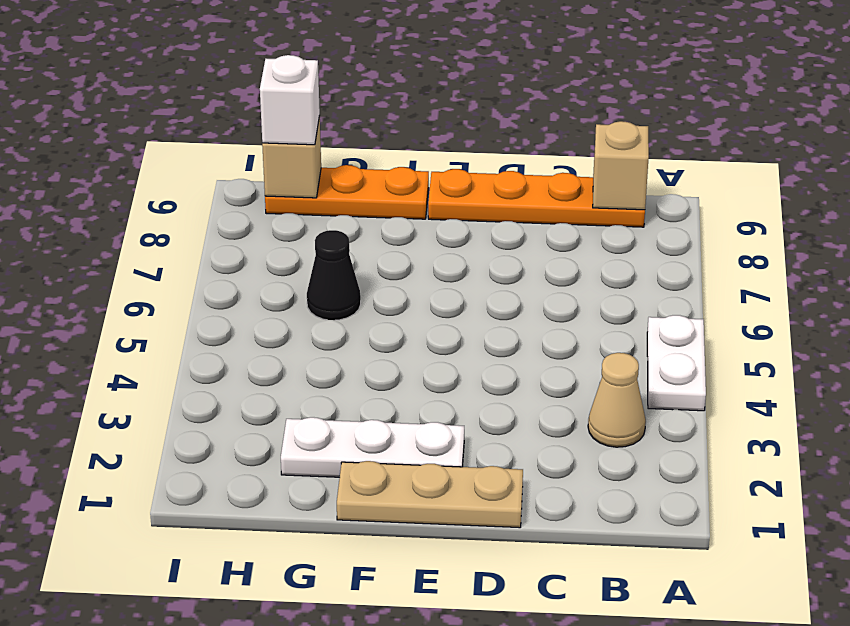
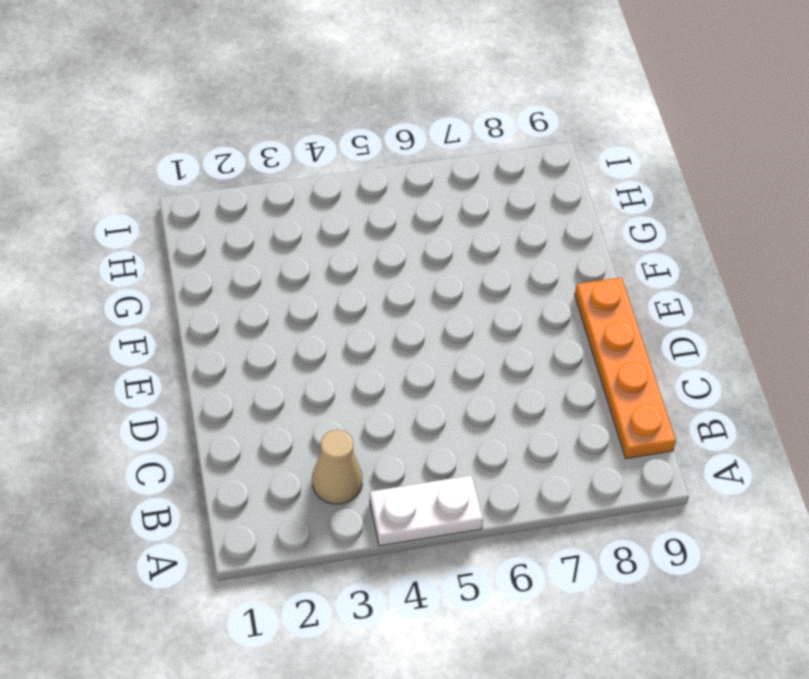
none -> tan plate D1:F1 level 1
none -> white plate E2:G2 level 1

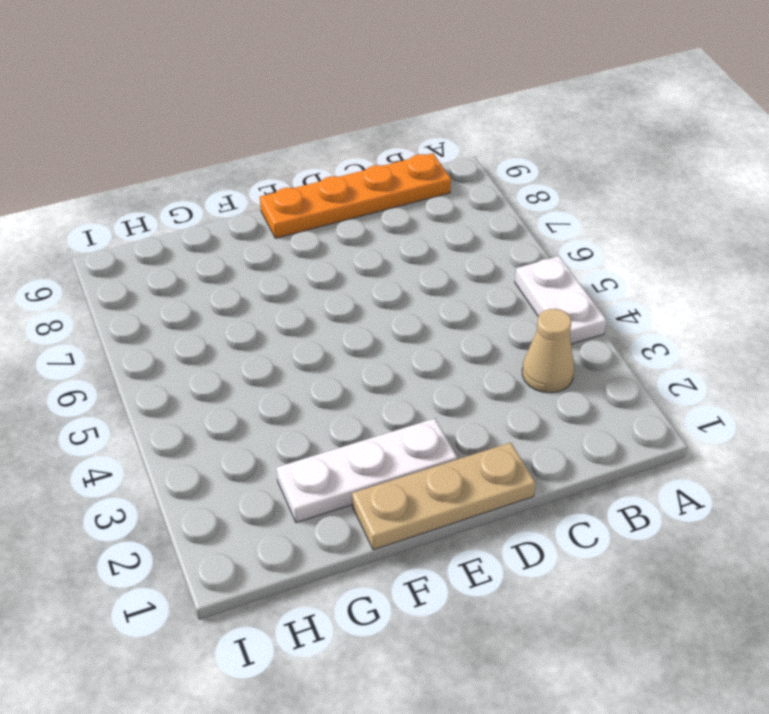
none -> orange plate F9:H9 level 1
none -> black cone G6 level 1

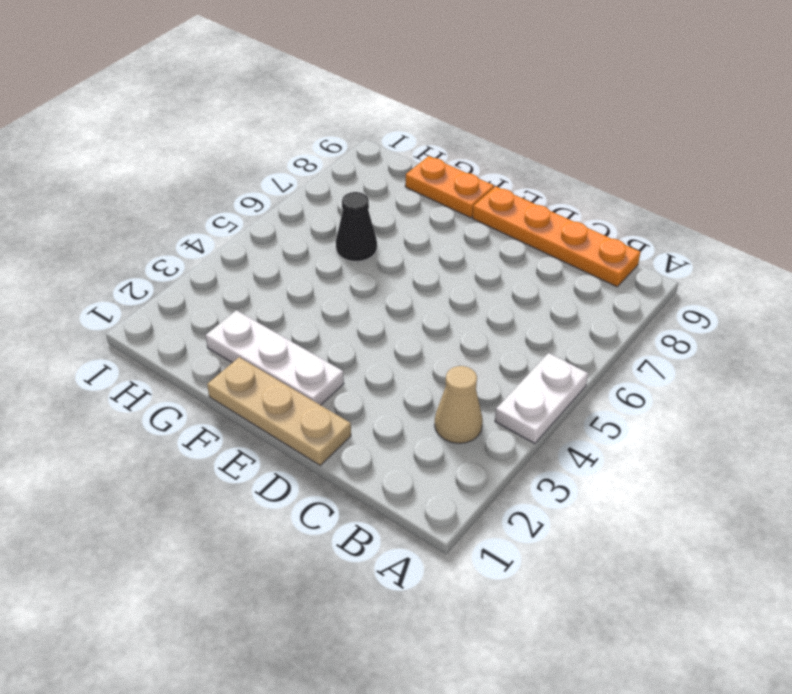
orange plate F9:G9 level 1 -> orange plate F9:H9 level 1
none -> tan brick B9 level 2
none -> tan brick H9 level 2

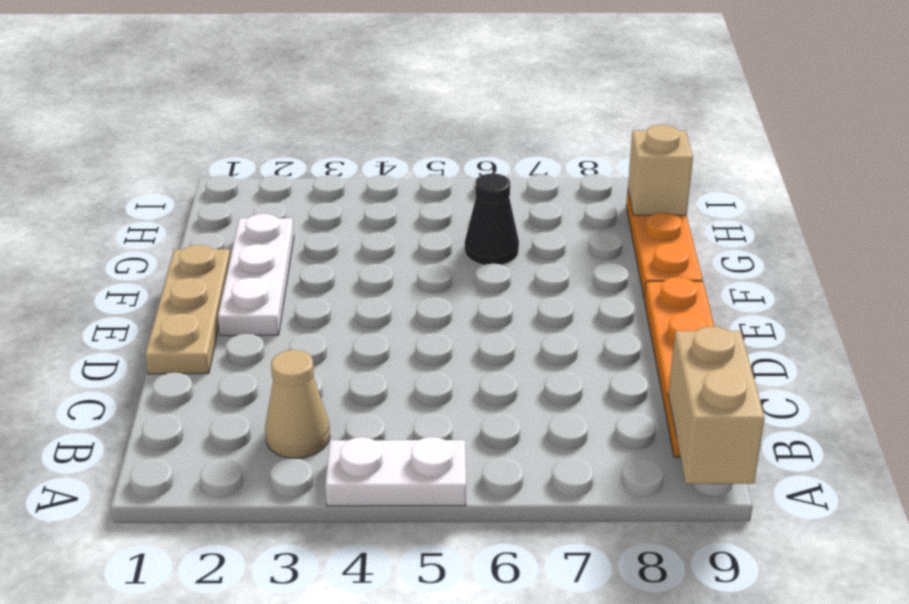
tan brick A9:B9 level 2 -> tan brick B9 level 2
none -> white brick H9 level 3

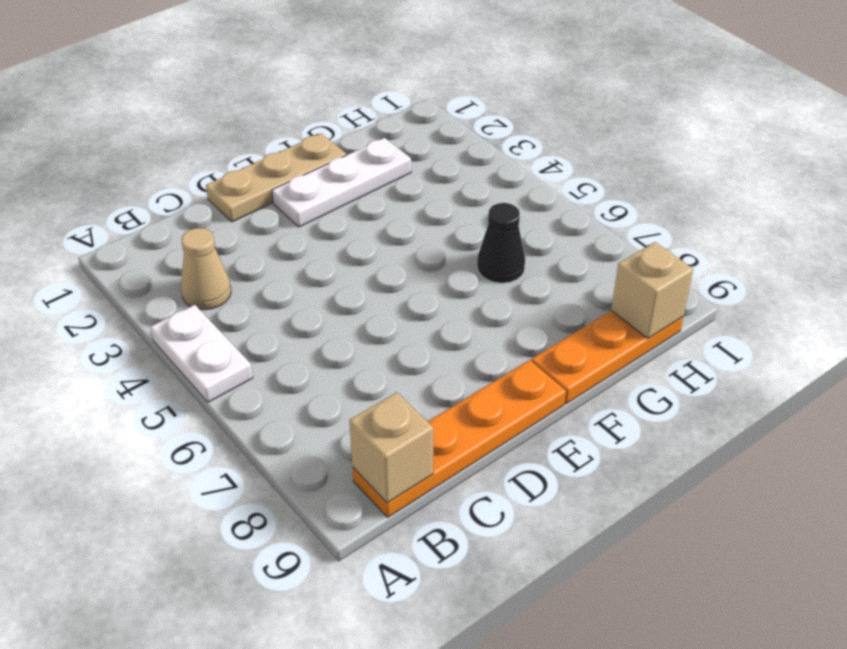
none -> white brick H9 level 3

